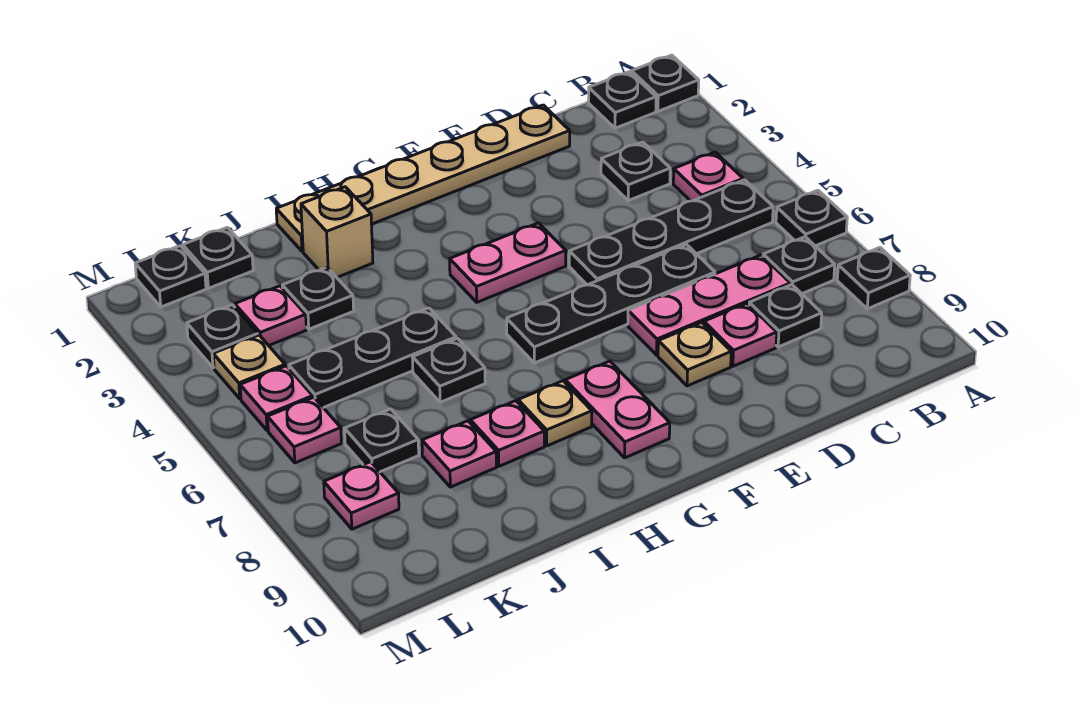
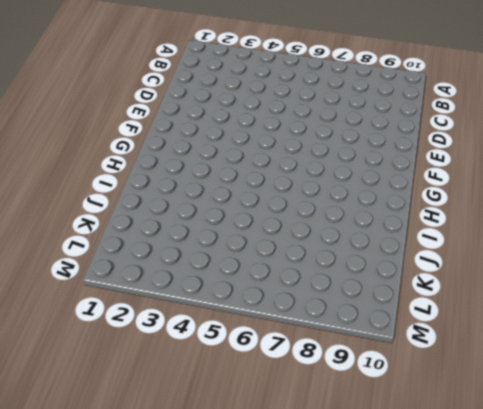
none -> black plate A1 level 1
none -> black plate A6 level 1
none -> black plate A8 level 1
none -> black plate B1 level 1

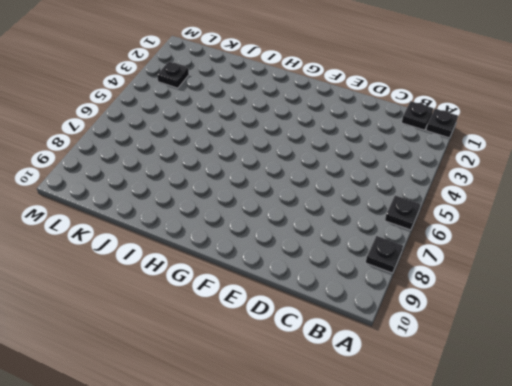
none -> pink plate B4 level 1
none -> black plate B5:E5 level 1
none -> black plate B7 level 1
none -> black plate C3 level 1

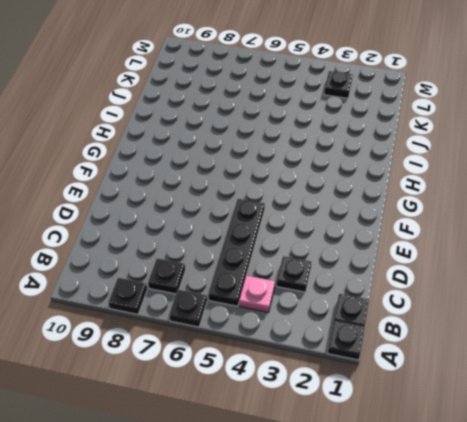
none -> pink plate C7:E7 level 1
none -> black plate C8 level 1
none -> tan plate D1:I1 level 1
none -> black plate D6:G6 level 1

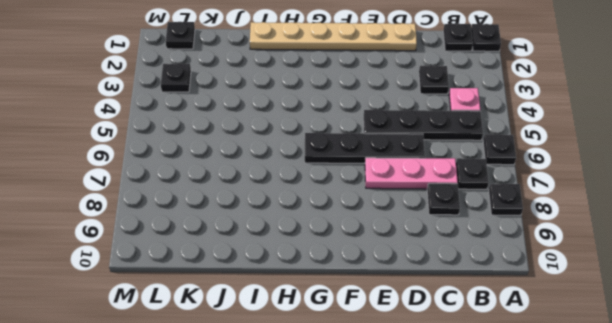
none -> pink plate D8 level 1
none -> tan plate E8 level 1
none -> pink plate F4:G4 level 1
none -> pink plate G8:G9 level 1

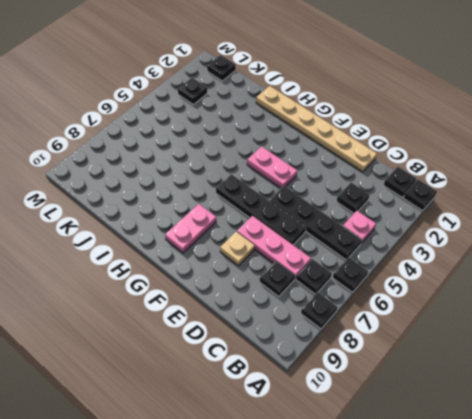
none -> pink plate D8 level 1
none -> tan plate H8 level 1
none -> tan brick I2 level 1
none -> black plate I5:K5 level 1

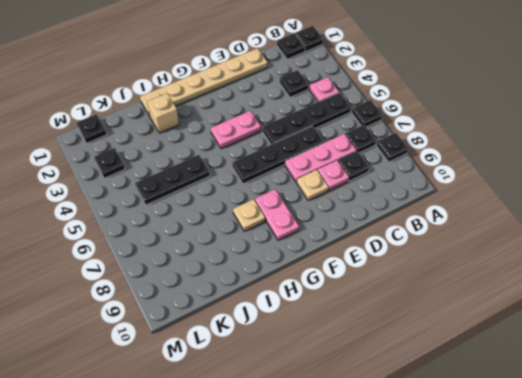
none -> black plate I6 level 1
none -> pink plate I8 level 1
none -> black plate J3 level 1
none -> pink plate J8 level 1

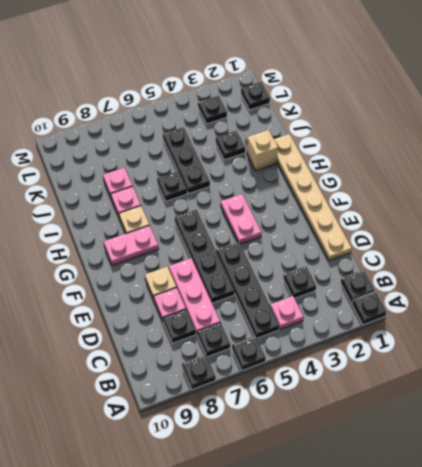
none -> black plate K1 level 1
none -> pink plate K3 level 1
none -> black plate K7 level 1
none -> tan plate L4 level 1

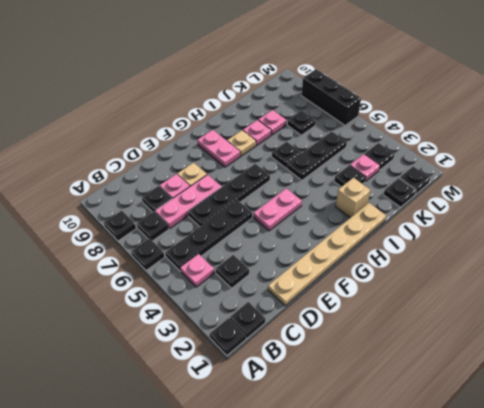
black brick M6:M8 level 1 -> none
none -> tan plate L4 level 1
none -> pink plate L5 level 1
none -> pink plate L6 level 1
none -> pink plate L8 level 1

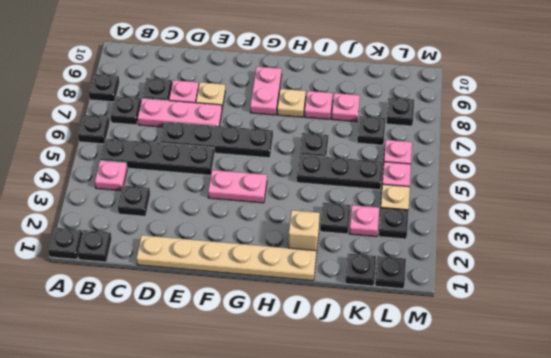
black plate L8 level 1 -> pink plate L8 level 1

